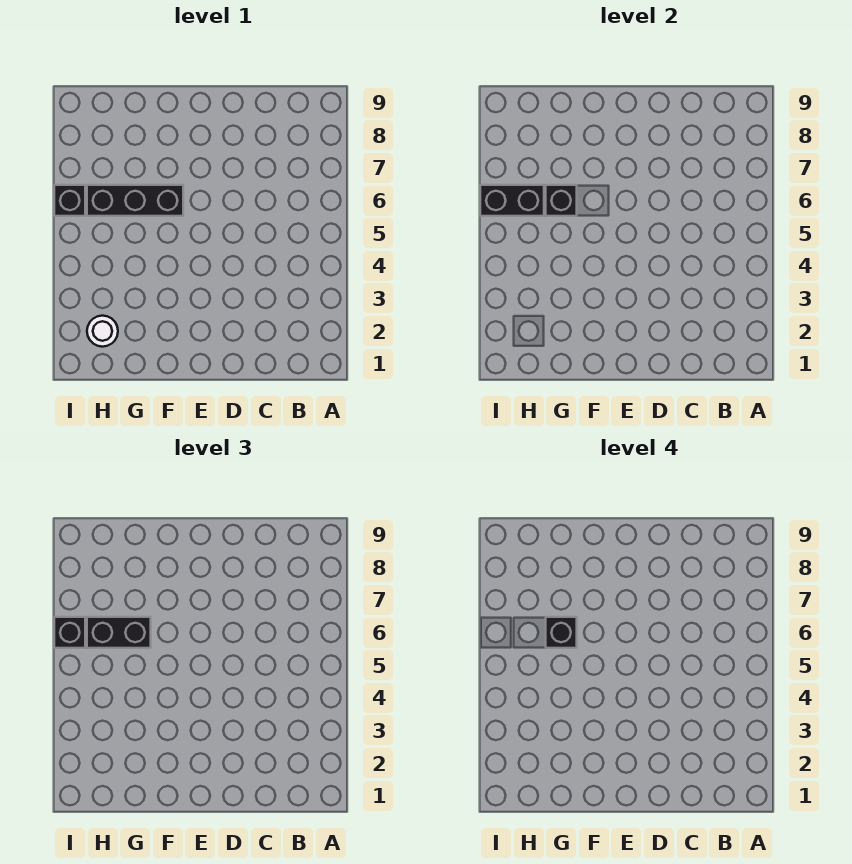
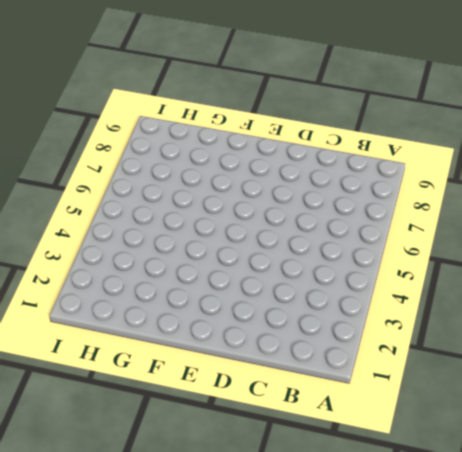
none -> black brick F6:H6 level 1
none -> white round brick H2 level 1

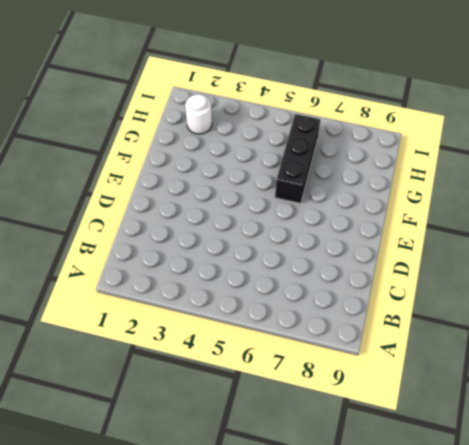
none -> black brick I6 level 1
none -> black brick G6 level 2

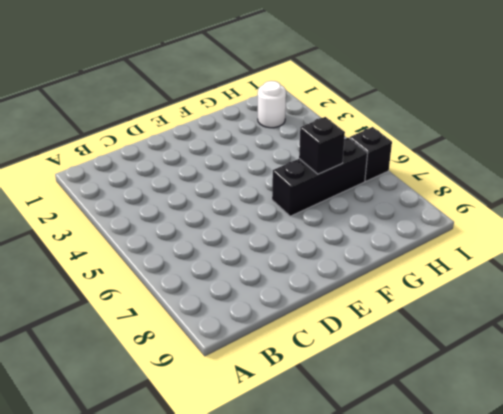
none -> black brick H6:I6 level 2
none -> black brick G6:H6 level 3

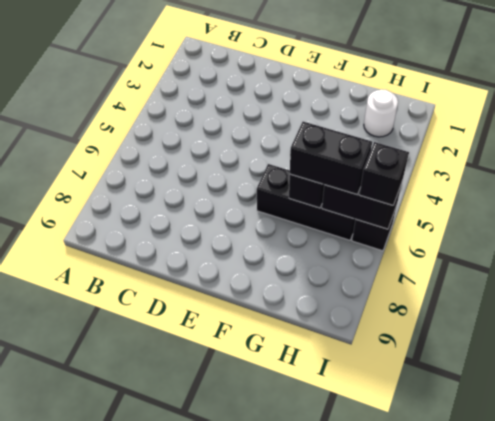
none -> black brick G6 level 4

